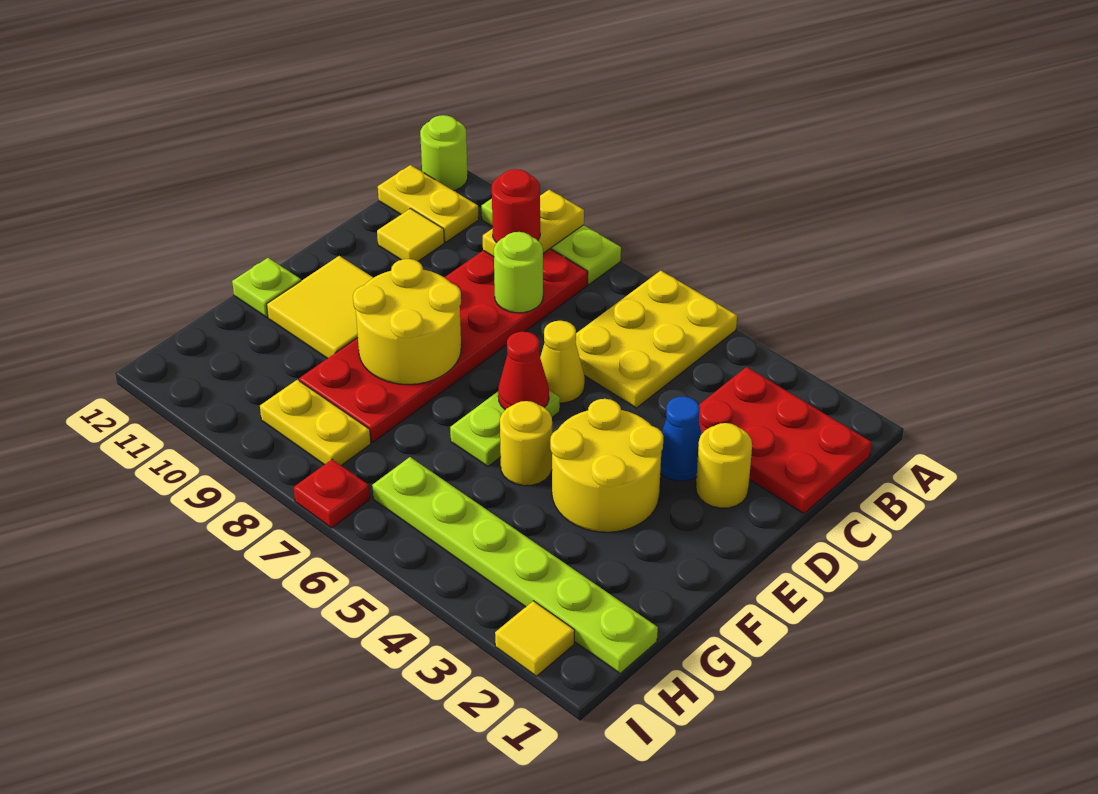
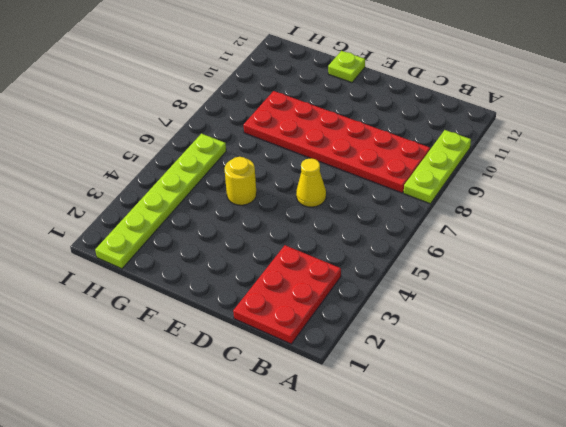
none -> yellow plate A5:C6 level 1
none -> lime round brick A12 level 1
none -> yellow plate B11:B12 level 1

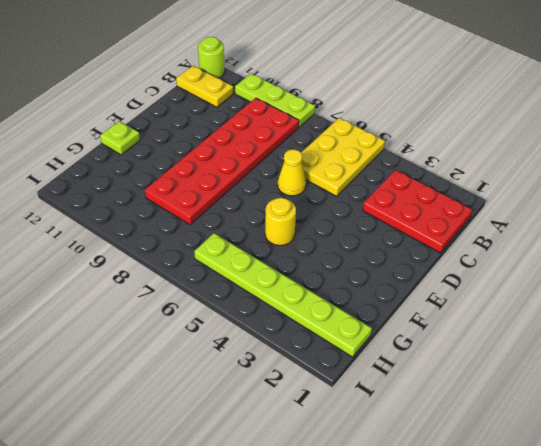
none -> yellow tile C11 level 1
none -> yellow round brick D2 level 1
none -> blue cone D3 level 1

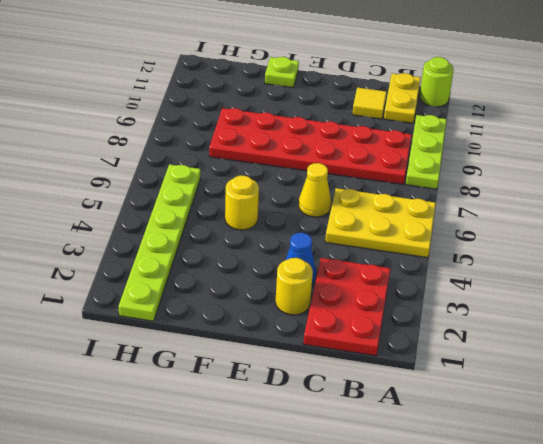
none -> yellow round brick E3:F4 level 1
none -> lime plate E6:F6 level 1
none -> yellow tile E10:F11 level 1

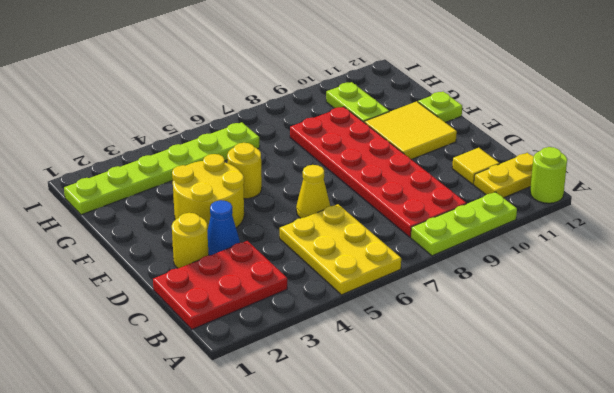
lime plate G10:H10 level 1 -> lime plate E6:F6 level 1
none -> yellow plate H8:H9 level 1
none -> yellow tile I2 level 1
none -> red plate I7 level 1

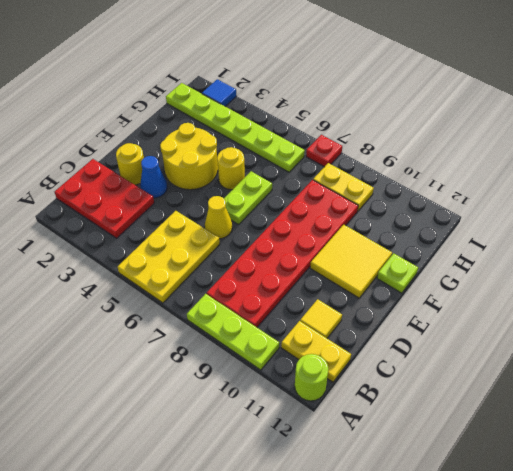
blue tile I2 level 1 -> yellow tile I2 level 1
none -> yellow plate A9:B9 level 2
none -> lime round brick C8 level 2
none -> red cone E6 level 2

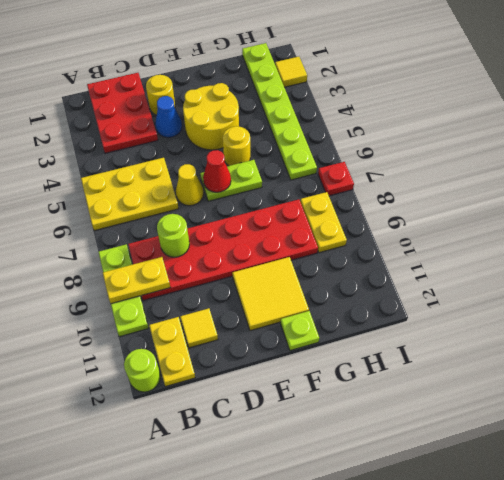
none -> yellow round brick E8:F9 level 2
none -> red round brick B9 level 3

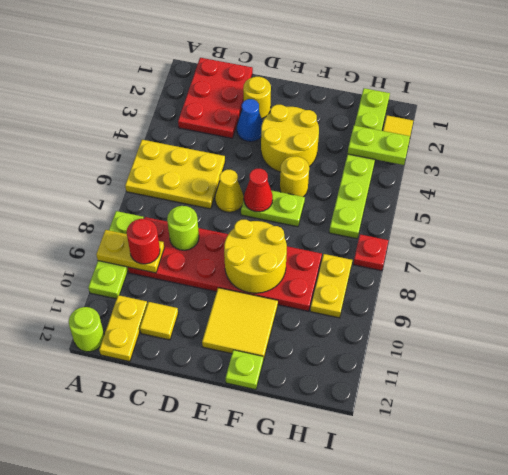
lime plate H3:I3 level 2 -> none

